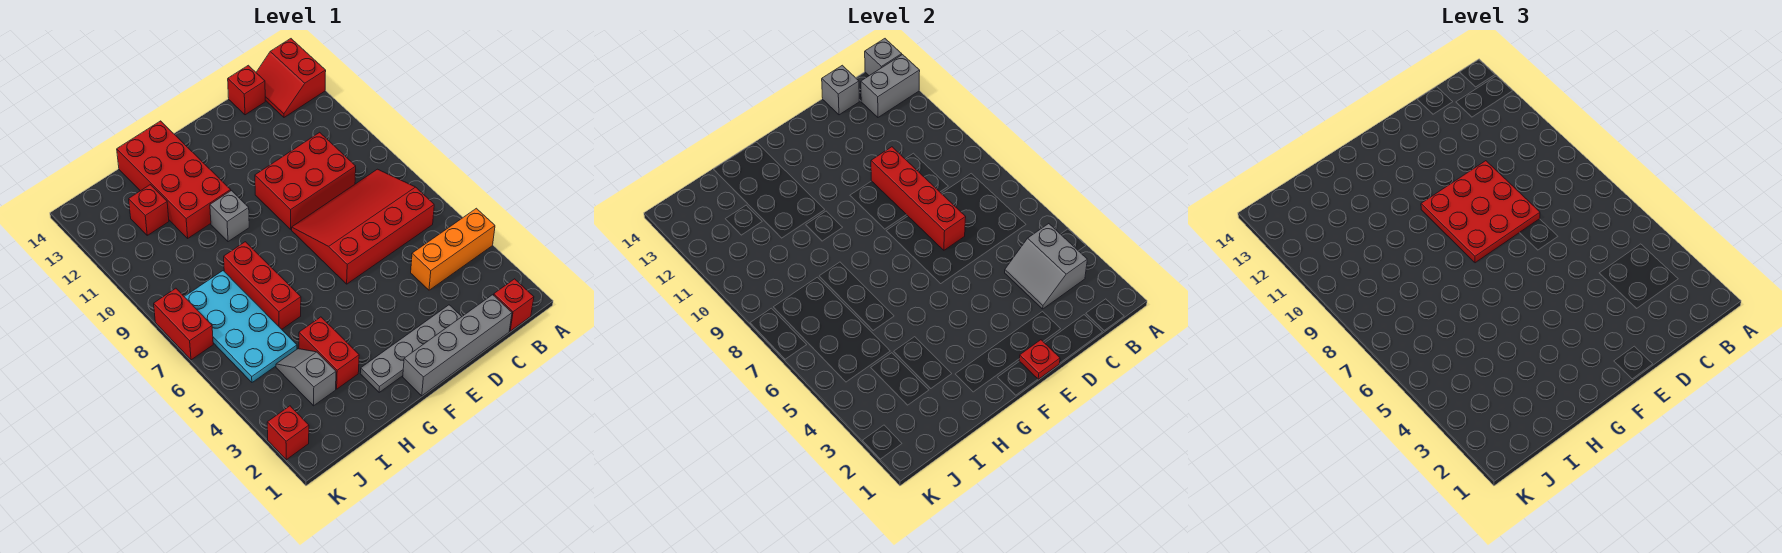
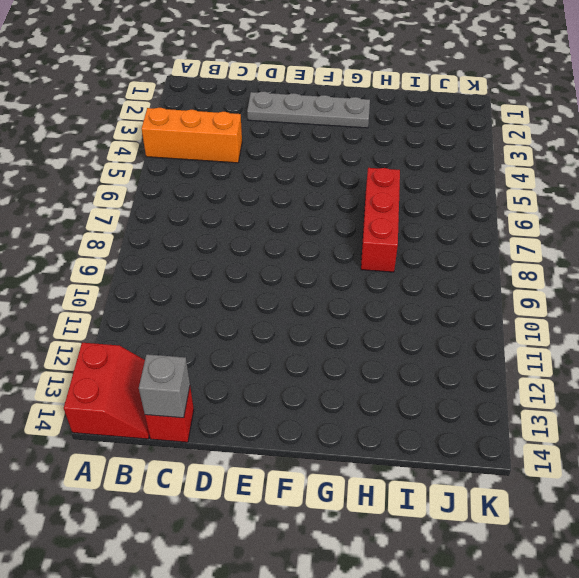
none -> red brick B1 level 1
none -> red slope B6:E8 level 1 top 6
none -> grey brick C1:F1 level 1

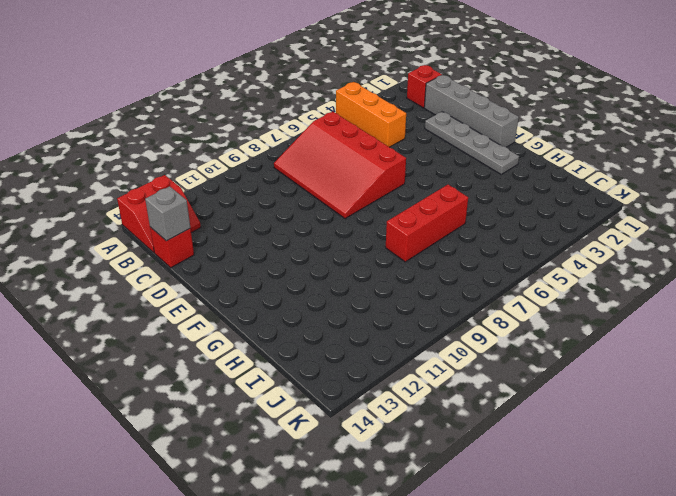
none -> red brick C9:E10 level 1
none -> grey brick G10 level 1
none -> red brick G11:H14 level 1

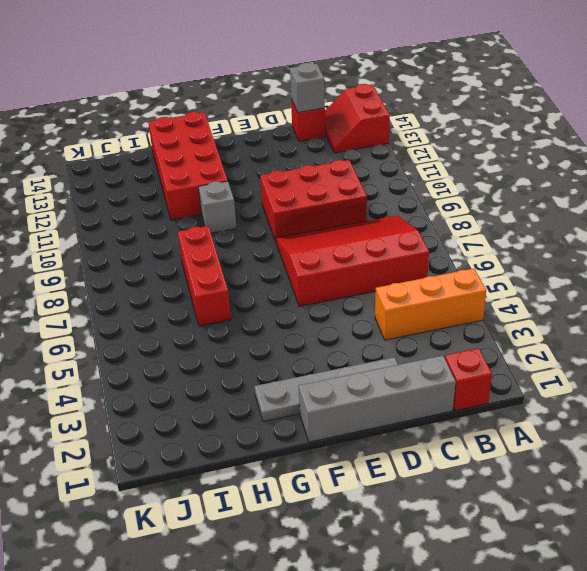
none -> red brick H3:H4 level 1
none -> grey slope I3:I4 level 1 top 3
none -> cyan plate I5:J8 level 1

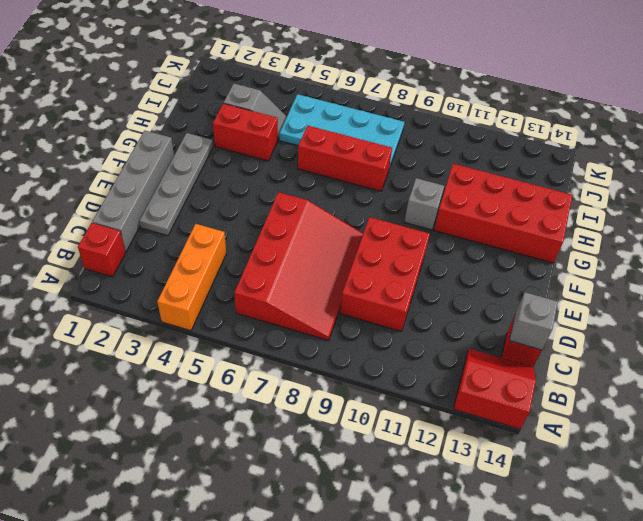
none -> red brick I12 level 1
none -> red brick K2 level 1
none -> red brick K7:K8 level 1

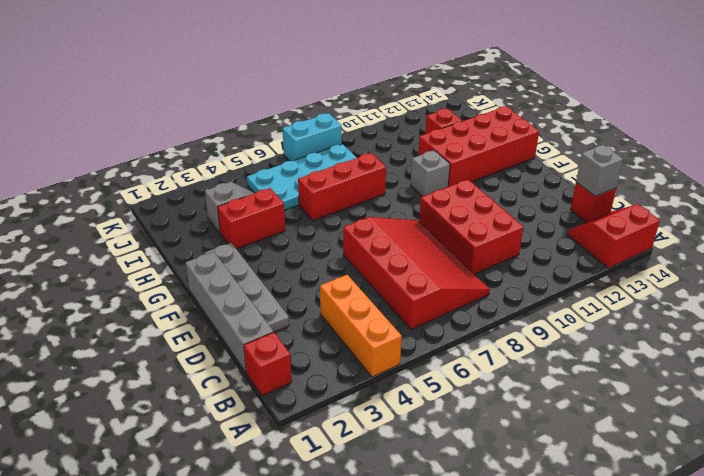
cyan brick K7:K8 level 1 -> red brick K7:K8 level 1
none -> red brick K2 level 1
none -> grey brick A13:B13 level 2
none -> grey brick A14 level 2

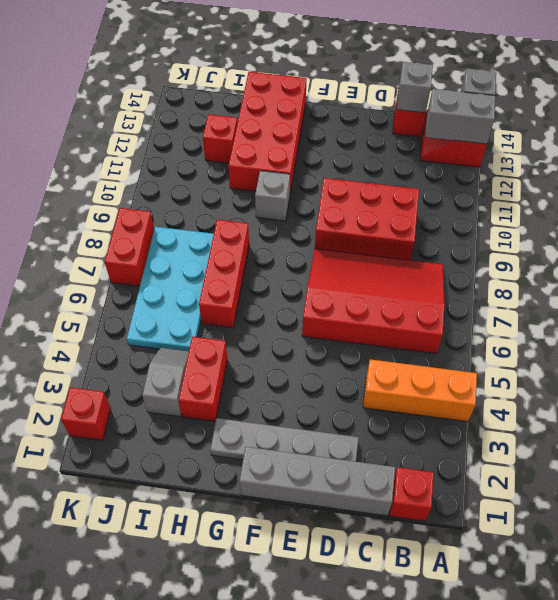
none -> grey slope B3:C4 level 2 top B
none -> red brick D7:D10 level 2
none -> red plate E1 level 2

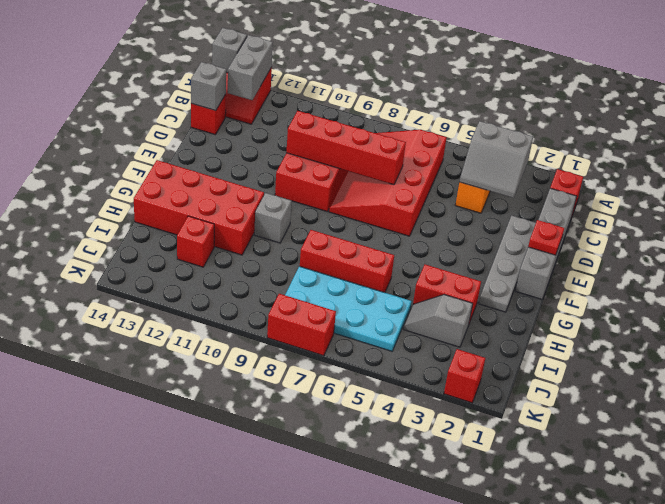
none -> red plate D8:F10 level 3

